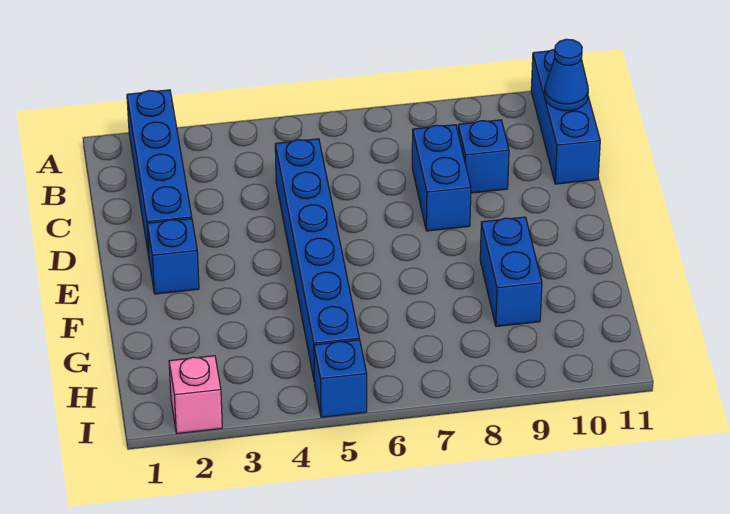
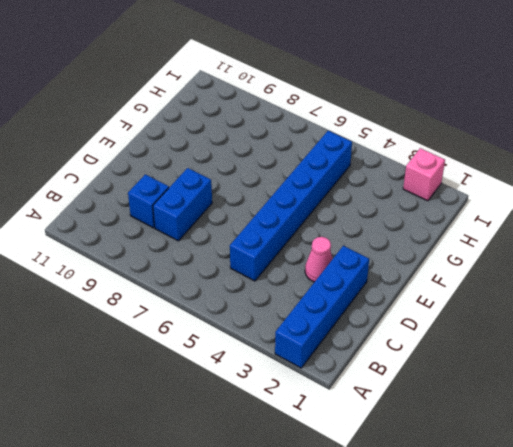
pink cone D3 level 1 -> none
none -> blue brick A11:C11 level 1
none -> blue brick E2 level 1

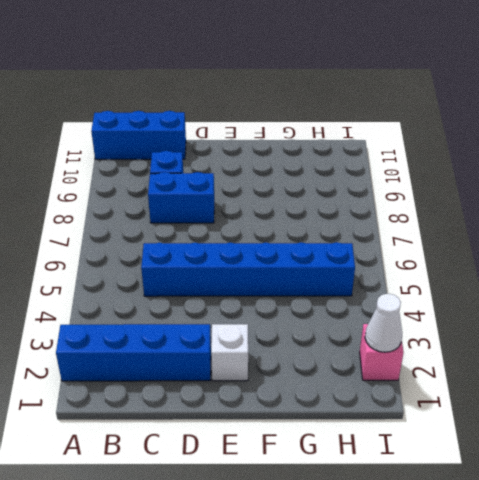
white brick E2 level 1 -> blue brick E2 level 1
white cone I2 level 2 -> none
none -> blue brick F9:G9 level 1
none -> blue brick I5 level 1

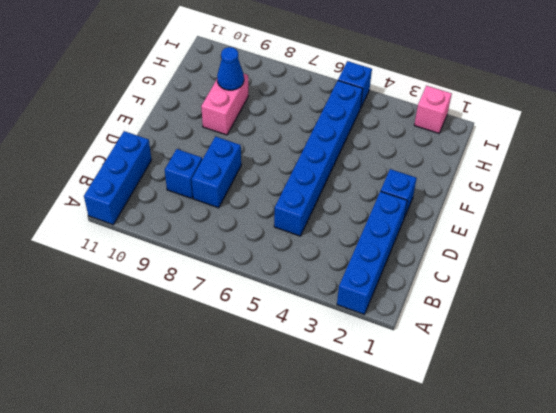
pink brick F9:G9 level 1 -> blue brick F9:G9 level 1
blue cone G9 level 2 -> blue cone B11 level 2

